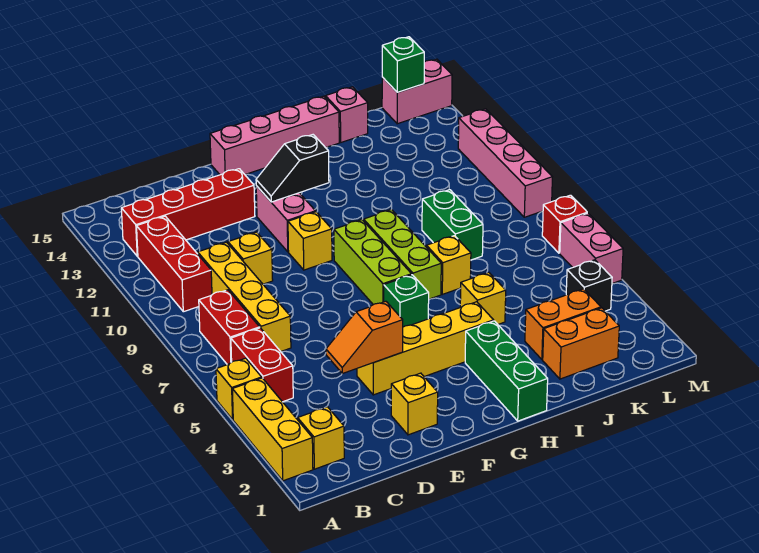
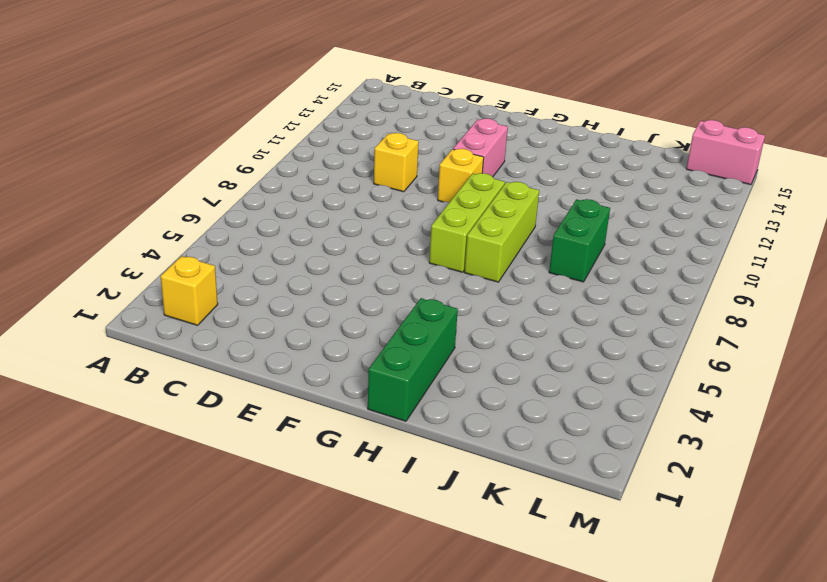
none -> yellow brick A2:A4 level 1
none -> yellow brick A5 level 1
none -> red brick B5:B6 level 1
none -> red brick B7:B8 level 1

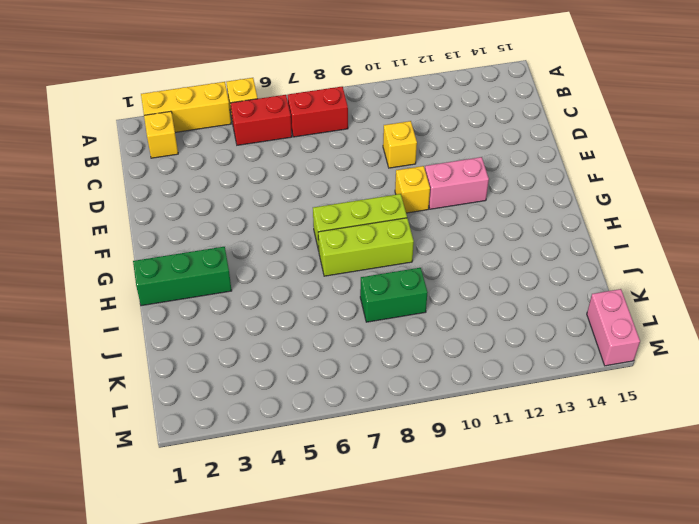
none -> red brick B10:B12 level 1
none -> red brick B13:E13 level 1
none -> yellow brick C7:C10 level 1
none -> yellow brick E2 level 1

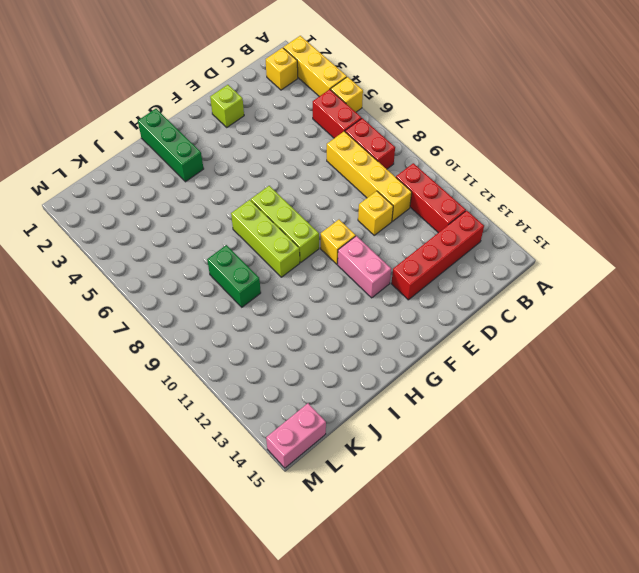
lime brick E2 level 1 -> yellow brick E2 level 1
none -> yellow brick E4:H4 level 1
none -> pink brick F15:I15 level 1
none -> green brick G6 level 1
none -> yellow brick I5 level 1

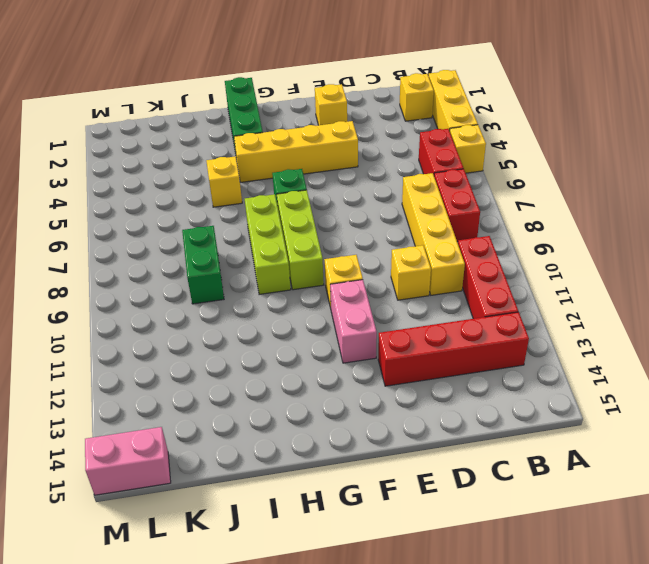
none -> pink brick F15:I15 level 1
none -> yellow brick I7 level 1
none -> orange brick J2:K2 level 1
none -> orange brick J3:K3 level 1

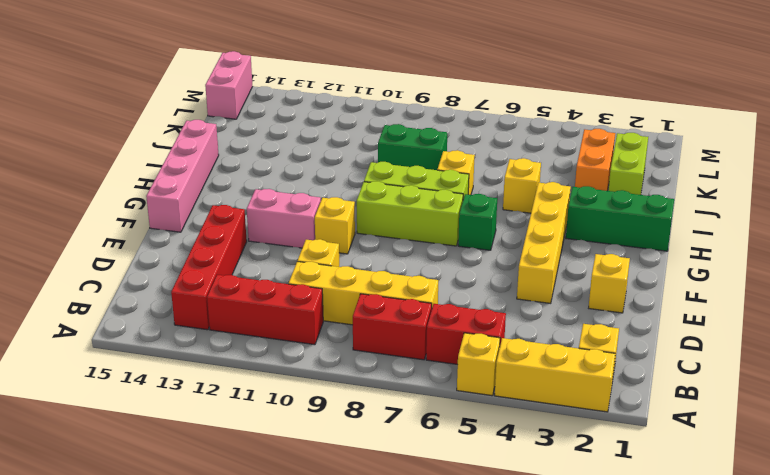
lime brick J2:K2 level 1 -> orange brick J2:K2 level 1
none -> pink brick J15 level 1
none -> black brick L4 level 1
none -> pink brick M5:M6 level 1
none -> red brick M7 level 1

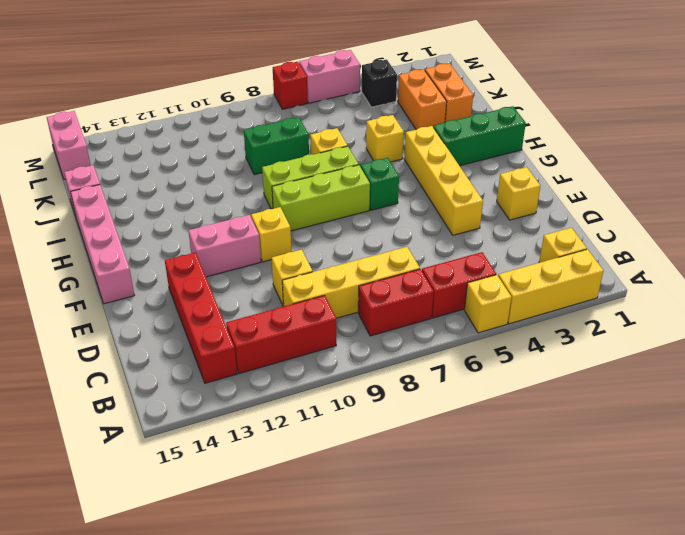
none -> pink brick M9:M12 level 1
none -> orange slope D4:E4 level 2 top E
none -> black slope F12:G12 level 2 top G
none -> green brick L15 level 2

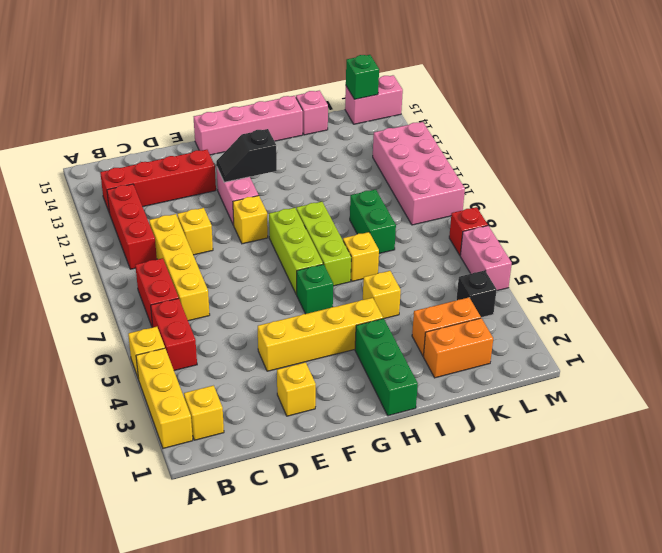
pink brick L9:M12 level 1 -> pink brick M9:M12 level 1
none -> orange slope D4:E4 level 2 top E

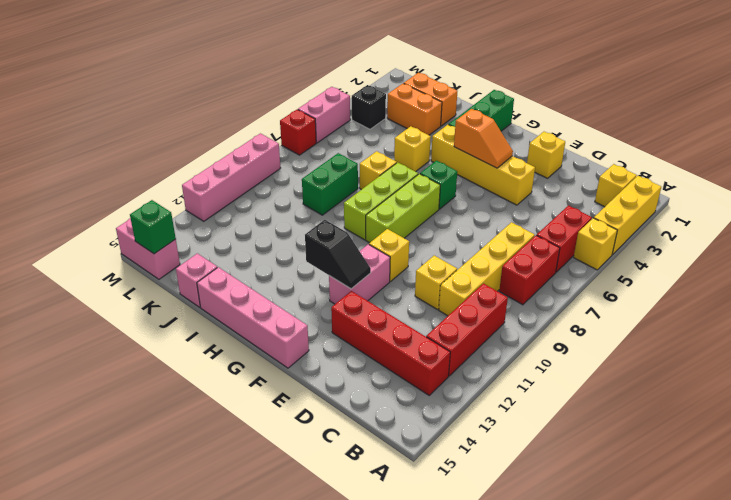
orange slope F4:G4 level 2 top G -> orange slope D4:E4 level 2 top E

